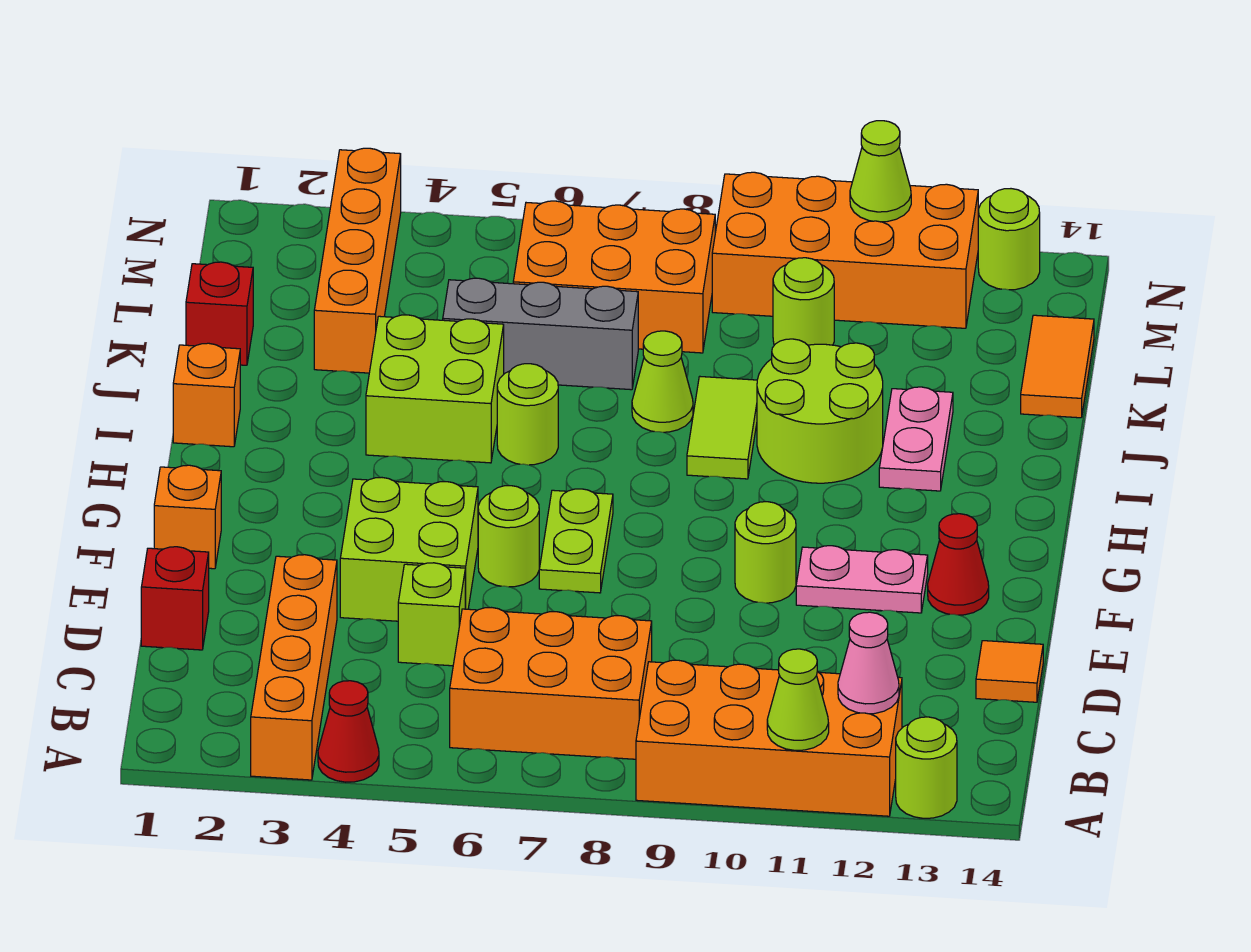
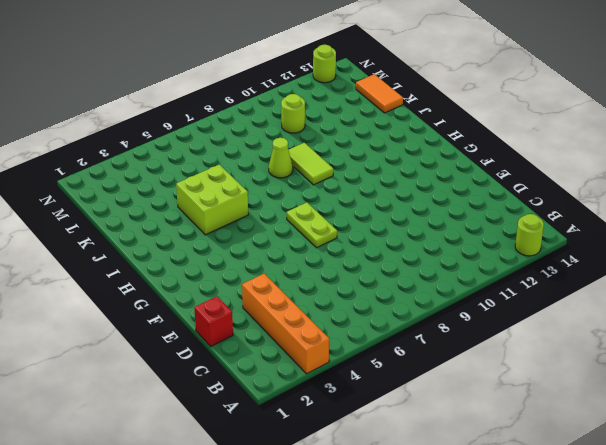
none -> red cone A4 level 1
none -> orange brick A9:B12 level 1
none -> orange brick B6:C8 level 1
none -> lime brick D5 level 1

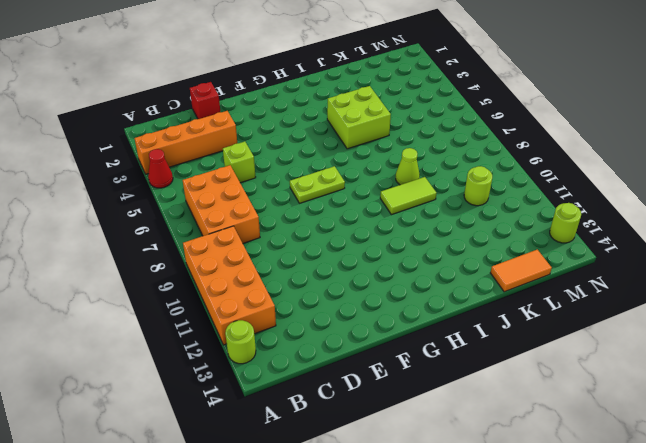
none -> orange tile D14 level 1
none -> lime brick E4:F5 level 1
none -> orange brick F1 level 1
none -> lime round brick F6 level 1

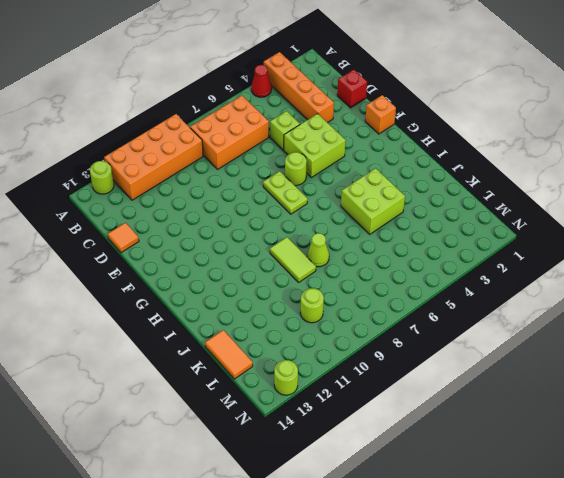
none -> lime round brick F10 level 1
none -> pink plate F11:F12 level 1
none -> red cone F13 level 1
none -> orange brick I1 level 1

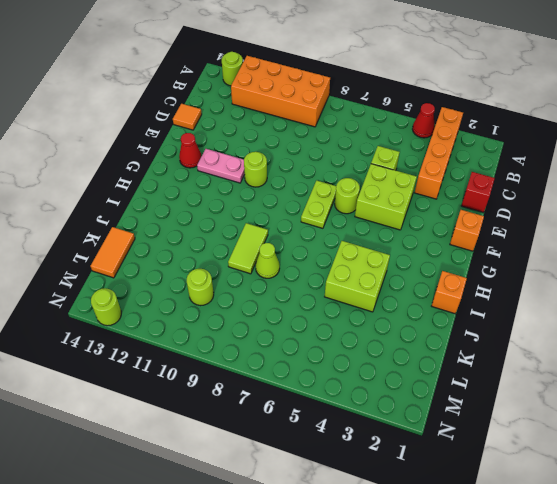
none -> orange brick B6:C8 level 1
none -> lime round brick I6 level 1
none -> lime round brick I10:J11 level 1
none -> pink plate I12:J12 level 1

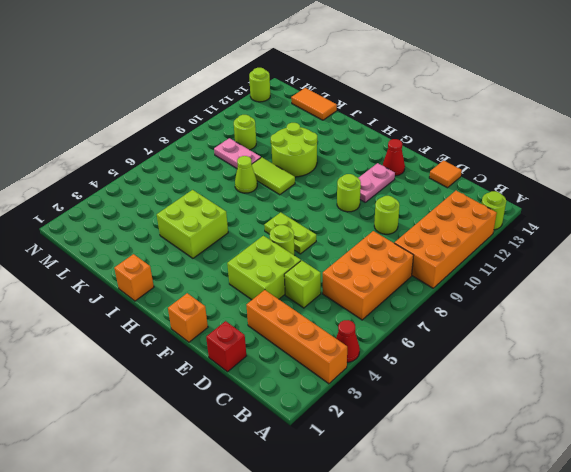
lime round brick D10 level 1 -> lime round brick I6 level 1
pink plate K9:L9 level 1 -> pink plate I12:J12 level 1
none -> red brick K1 level 1
none -> orange brick K3:N3 level 1
none -> grey brick K5:K7 level 1
none -> orange brick L6:M8 level 1

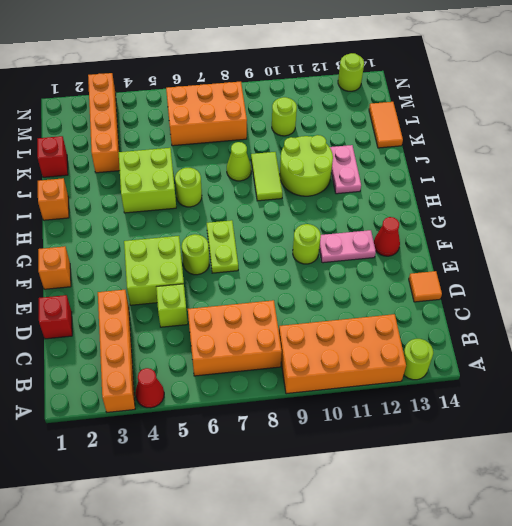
none -> grey brick K5:K7 level 1
none -> orange brick M9:N12 level 1
none -> lime cone A11 level 2
none -> pink cone B12 level 2

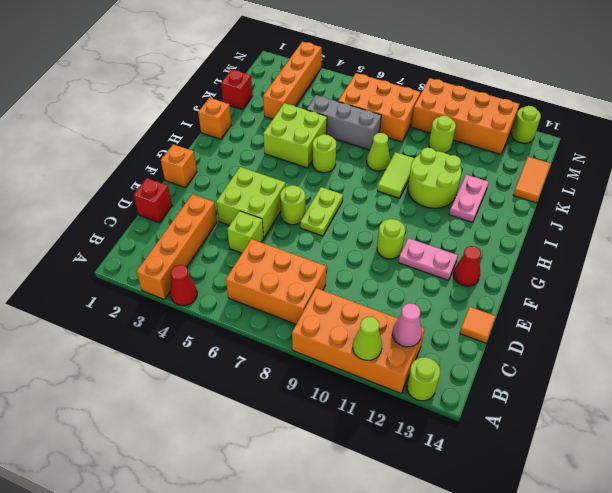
none -> lime cone N11 level 2

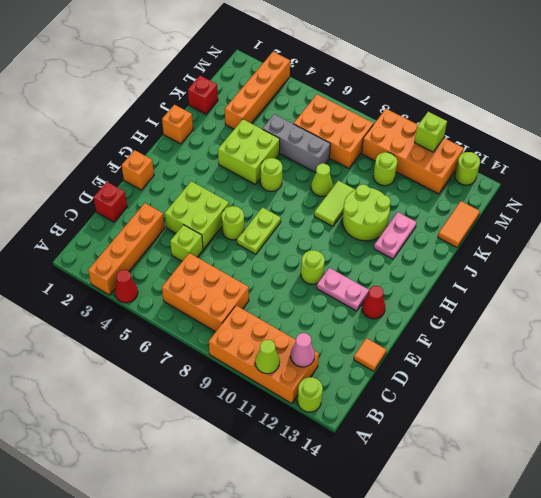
lime brick N11 level 2 -> lime cone N11 level 2

